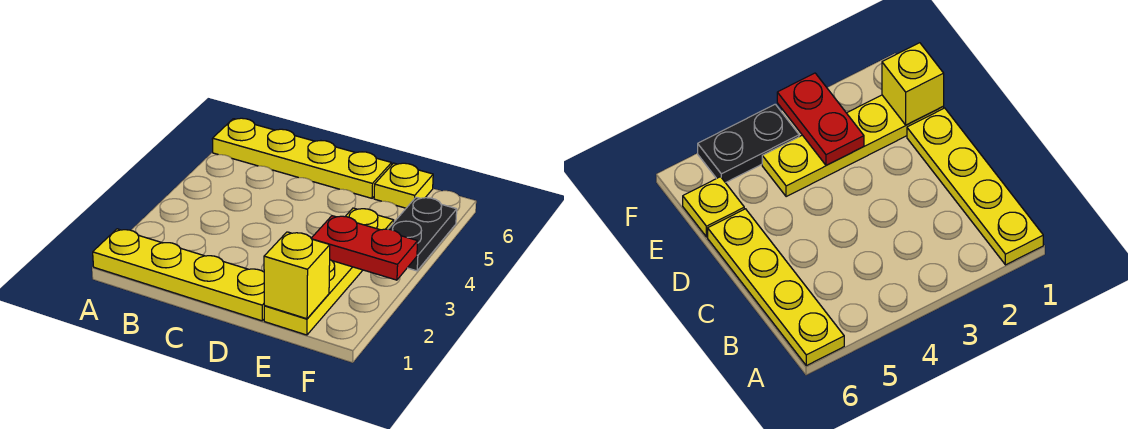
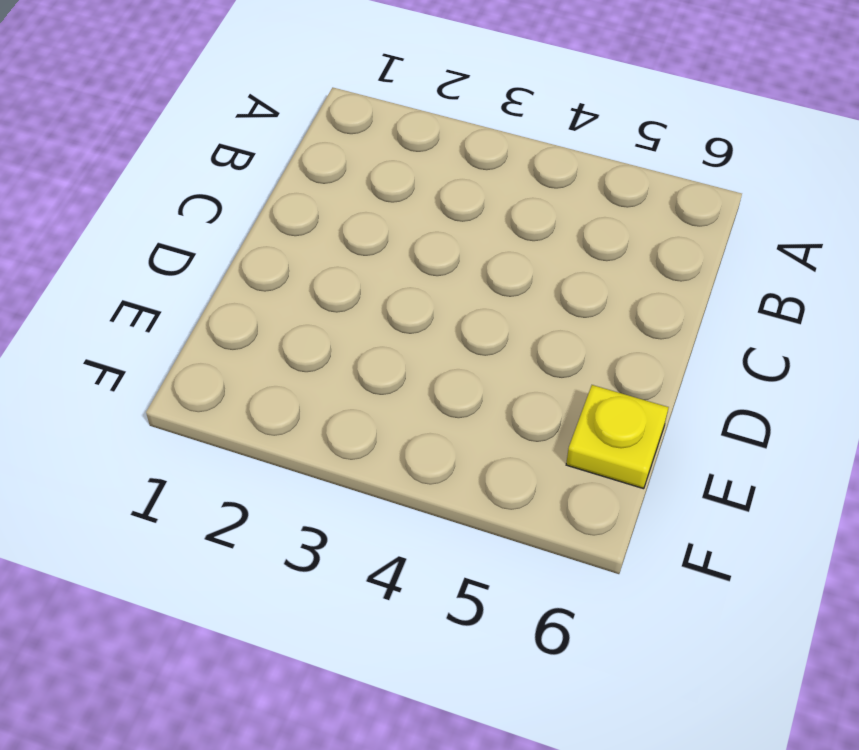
none -> yellow plate A1:D1 level 1
none -> yellow plate A6:D6 level 1

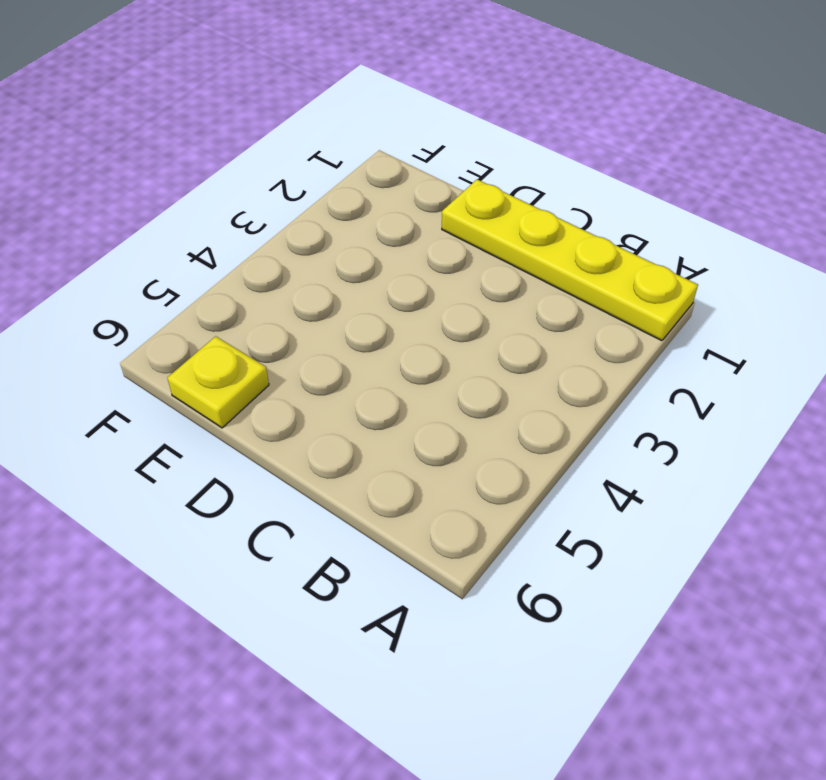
none -> yellow plate A6:D6 level 1
none -> yellow plate E1:E4 level 1

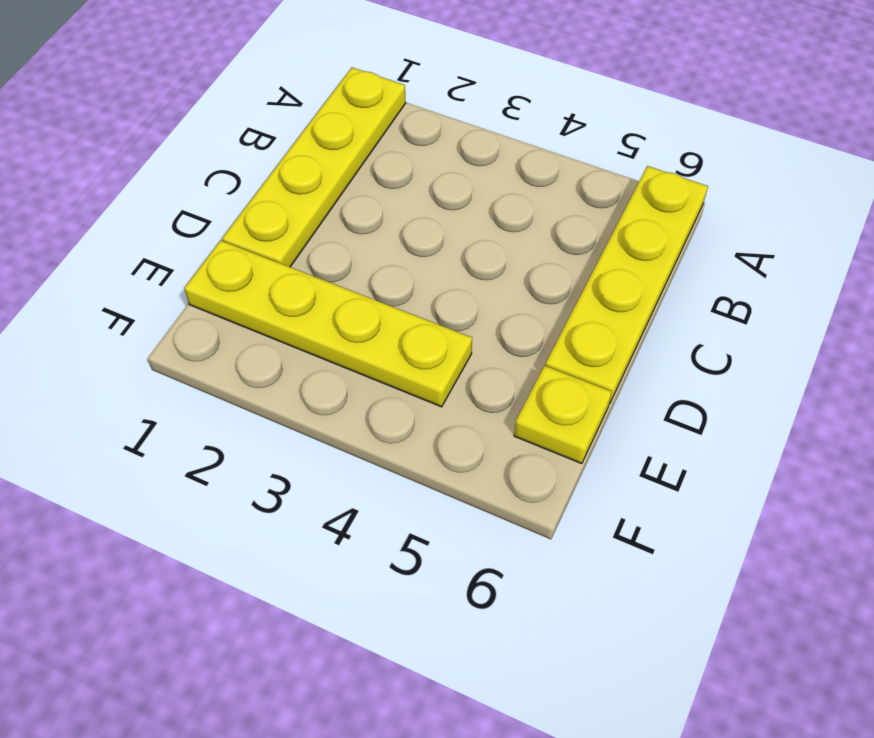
none -> black plate F4:F5 level 1
none -> yellow brick E1 level 2

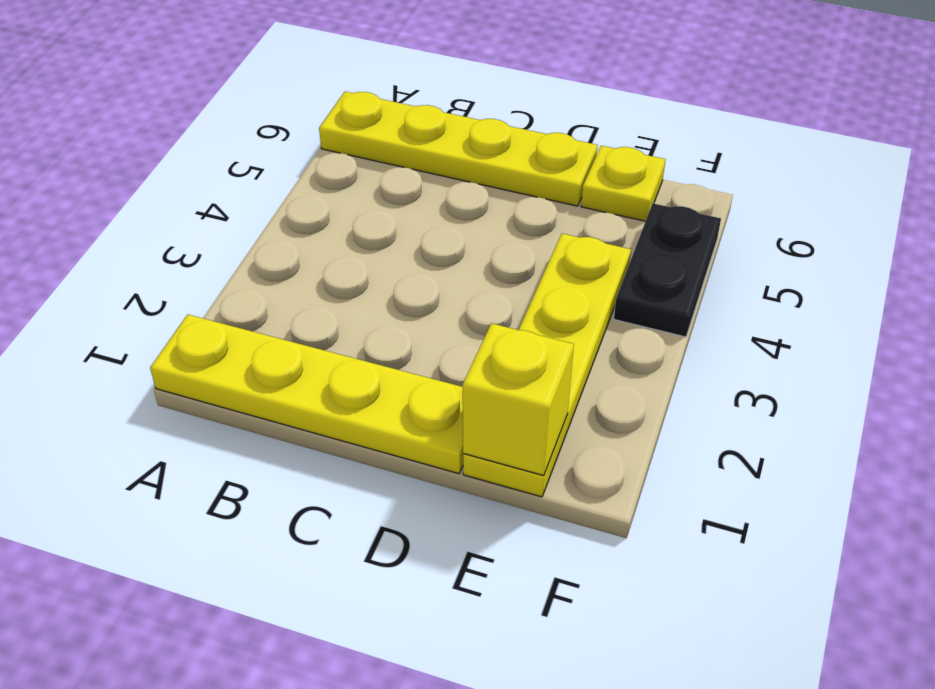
none -> red plate E3:F3 level 2

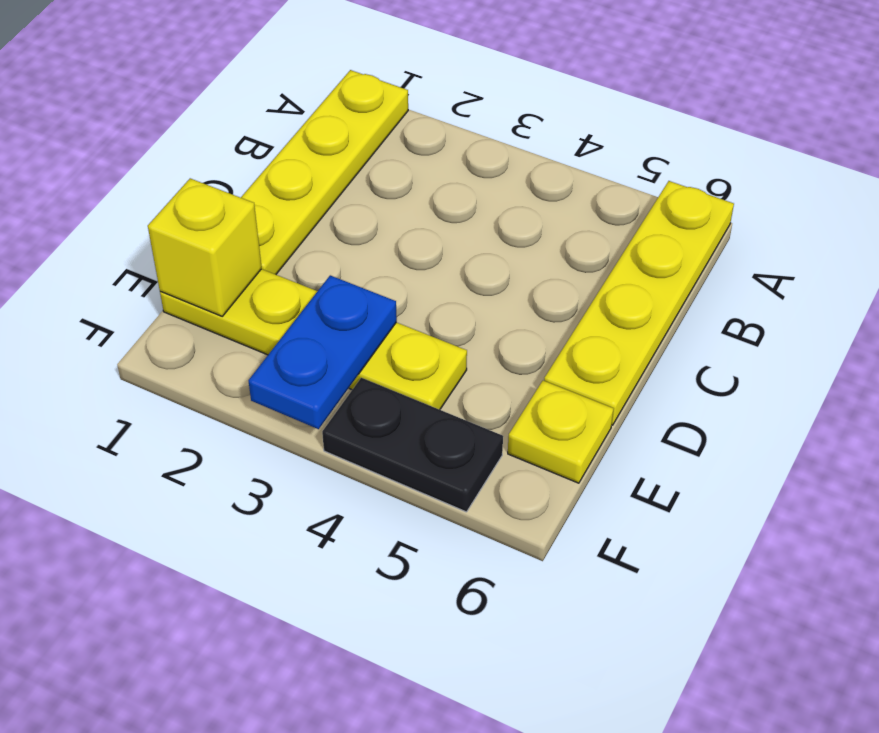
blue plate E3:F3 level 2 -> red plate E3:F3 level 2

